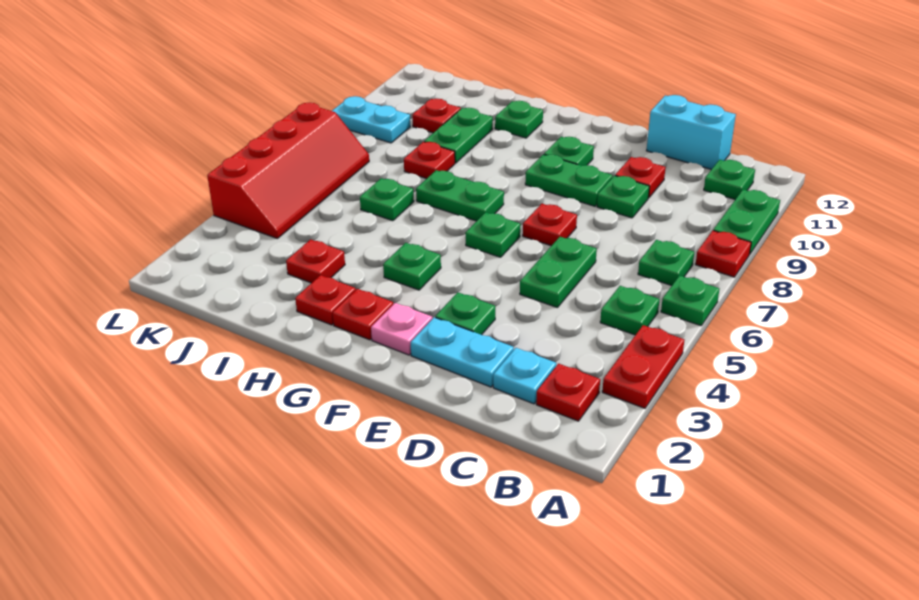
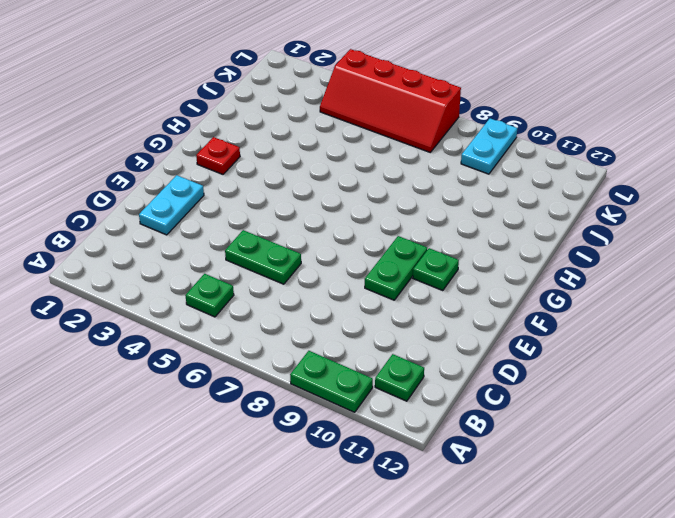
none -> red plate A3:A4 level 1
none -> green plate A6 level 1
none -> red plate A8 level 1
none -> red plate B2 level 1

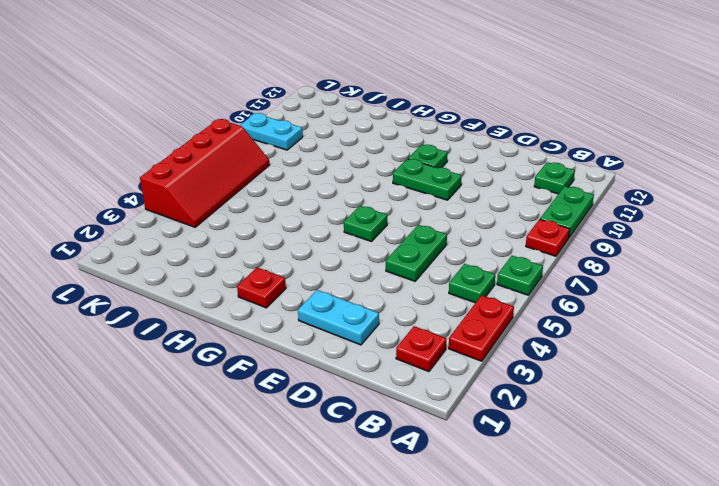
none -> green plate B7 level 1
none -> cyan plate C2 level 1
none -> cyan brick C12:D12 level 1
none -> green plate D9 level 1

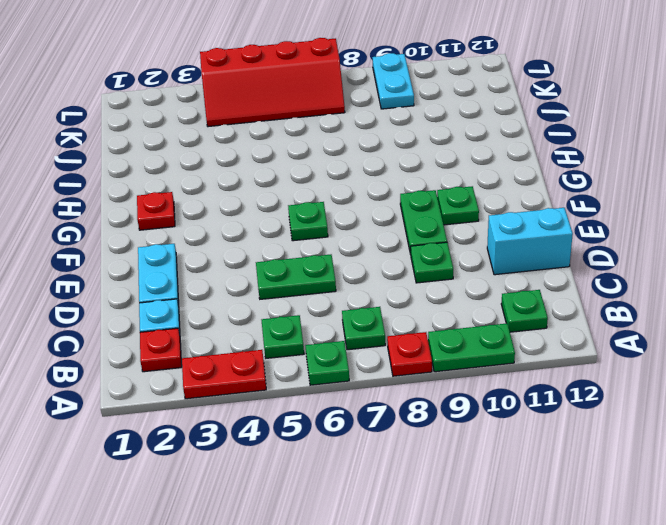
cyan brick D11:D12 level 1 -> cyan brick C12:D12 level 1
none -> red plate D10 level 1
none -> green plate E3 level 1
none -> red plate E7 level 1
none -> pink plate F2 level 1

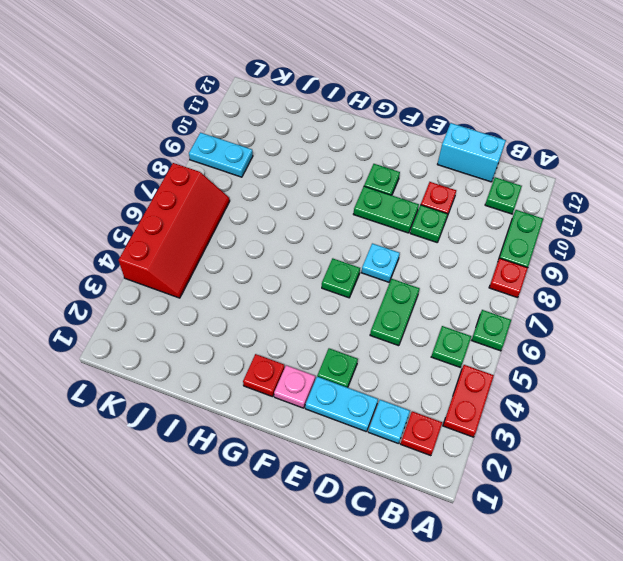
cyan plate E7 level 1 -> red plate E7 level 1
none -> green plate B7 level 1
none -> green plate G4 level 1
none -> green plate G7:H7 level 1
none -> red plate H2 level 1

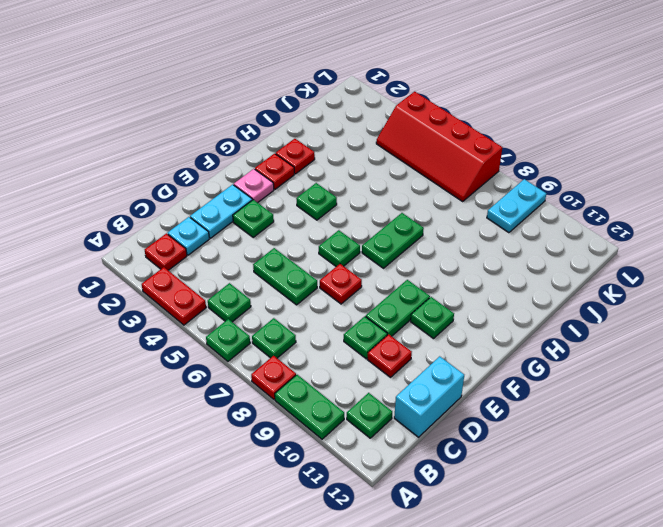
none -> green plate H11 level 1
none -> red plate I3 level 1
none -> green plate I6 level 1
none -> red plate I8 level 1

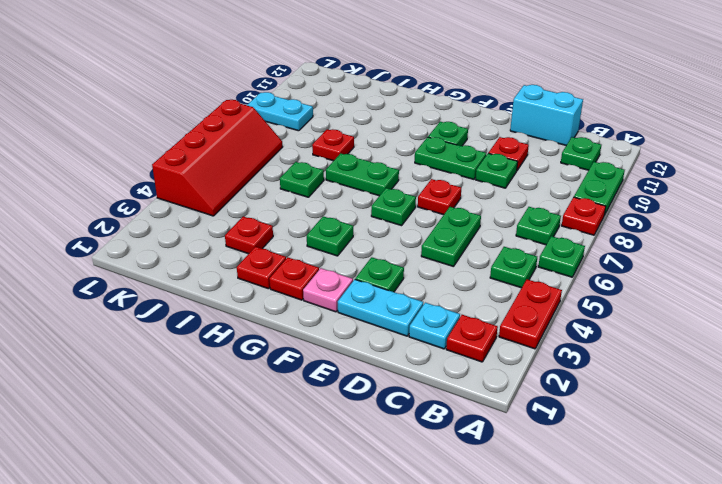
none -> green plate H11 level 1
none -> green plate I9:I10 level 1
none -> red plate J10 level 1

